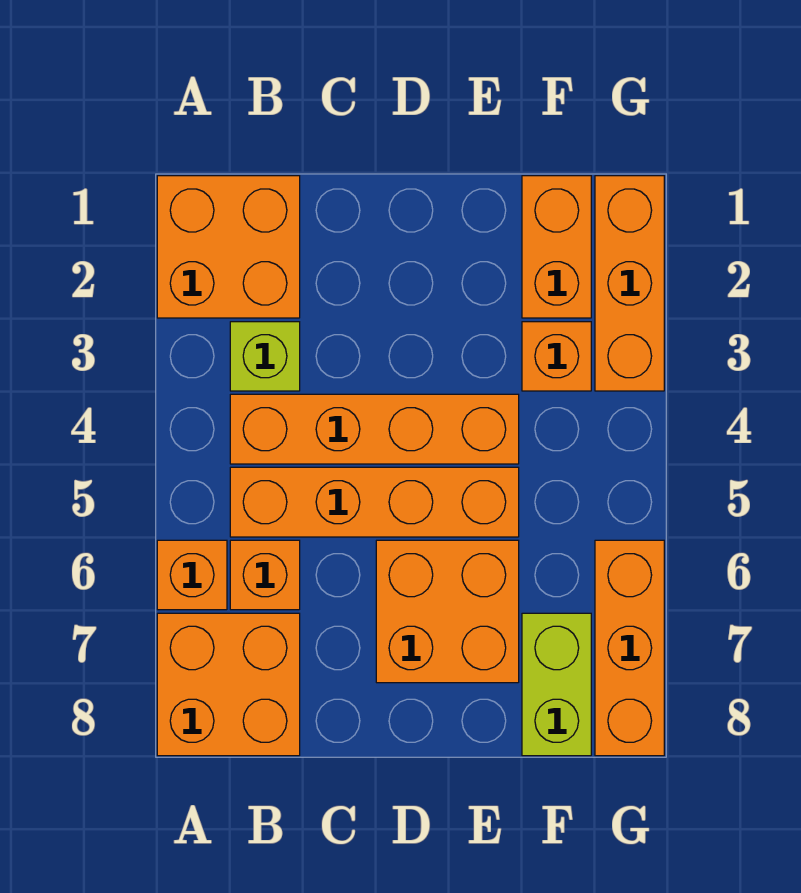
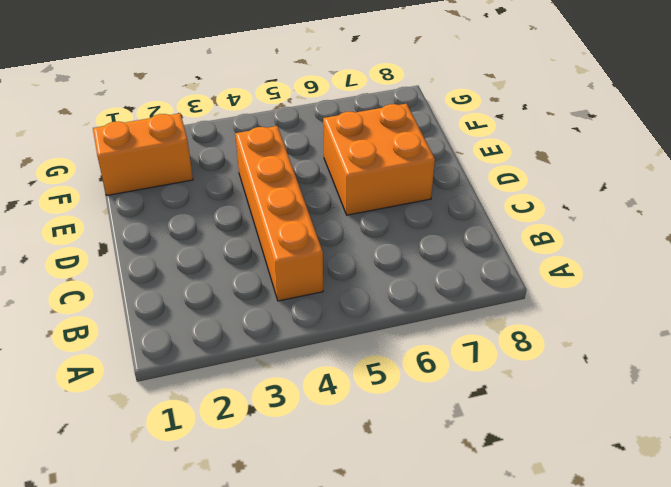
none -> orange brick A1:B2 level 1
none -> orange brick A6 level 1
none -> orange brick A7:B8 level 1

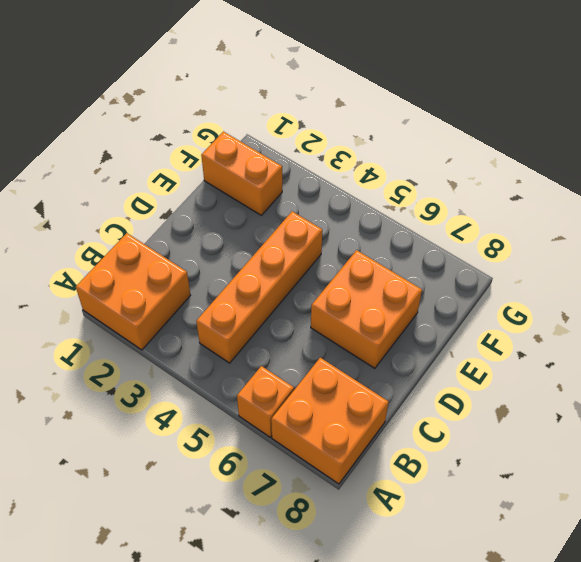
none -> lime brick B3 level 1
none -> orange brick B5:E5 level 1
none -> orange brick B6 level 1

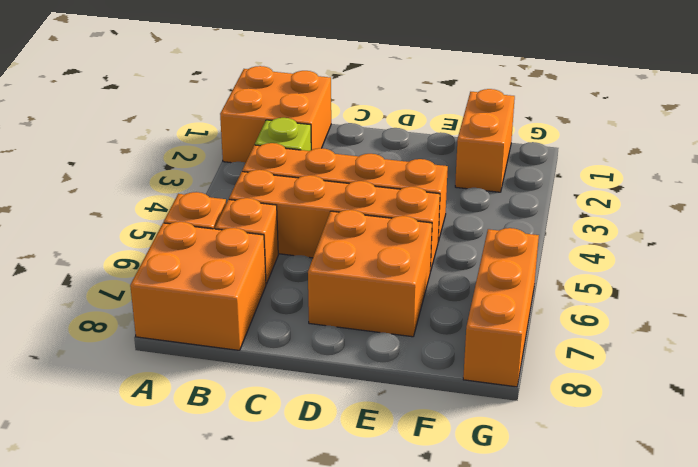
none -> orange brick F3 level 1
none -> lime brick F7:F8 level 1
none -> orange brick G1:G3 level 1

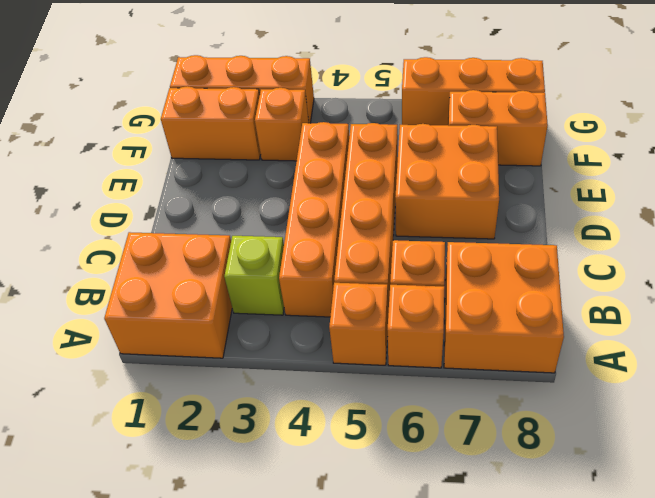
orange brick A5 level 1 -> none
orange brick F7:F8 level 1 -> lime brick F7:F8 level 1

